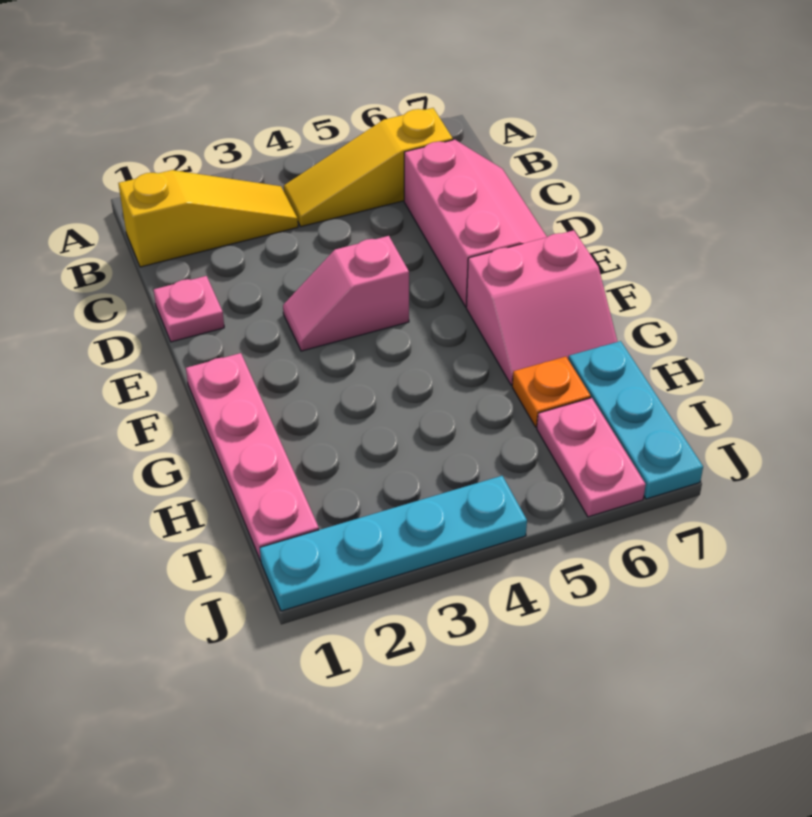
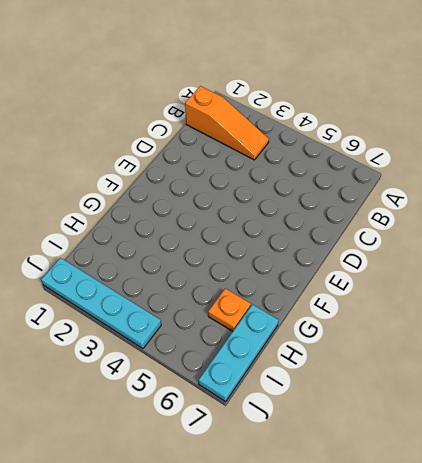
orange slope B1:B3 level 1 top 1 -> yellow slope B1:B3 level 1 top 1
none -> yellow slope B4:B6 level 1 top 6
none -> pink slope C6:E7 level 1 top 6

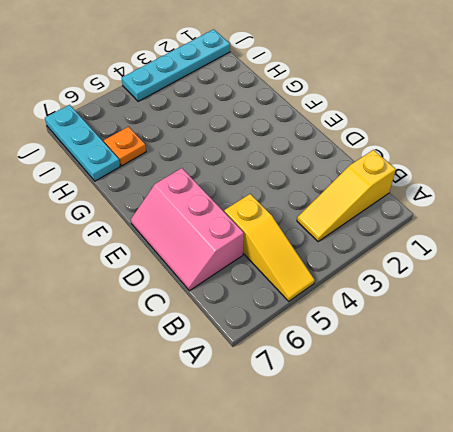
yellow slope A5:C5 level 1 top C -> yellow slope B4:B6 level 1 top 6
none -> pink plate D1 level 1
none -> pink slope E3:E4 level 1 top 4

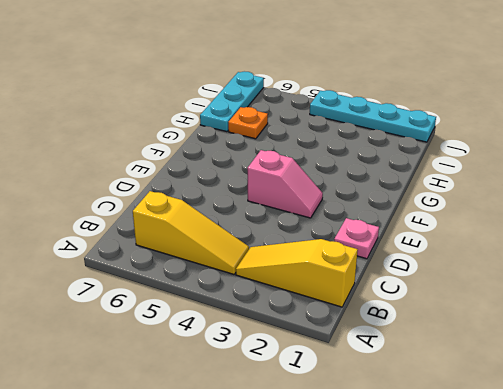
none -> pink slope C6:E7 level 1 top 6
none -> pink plate F1:I1 level 1

